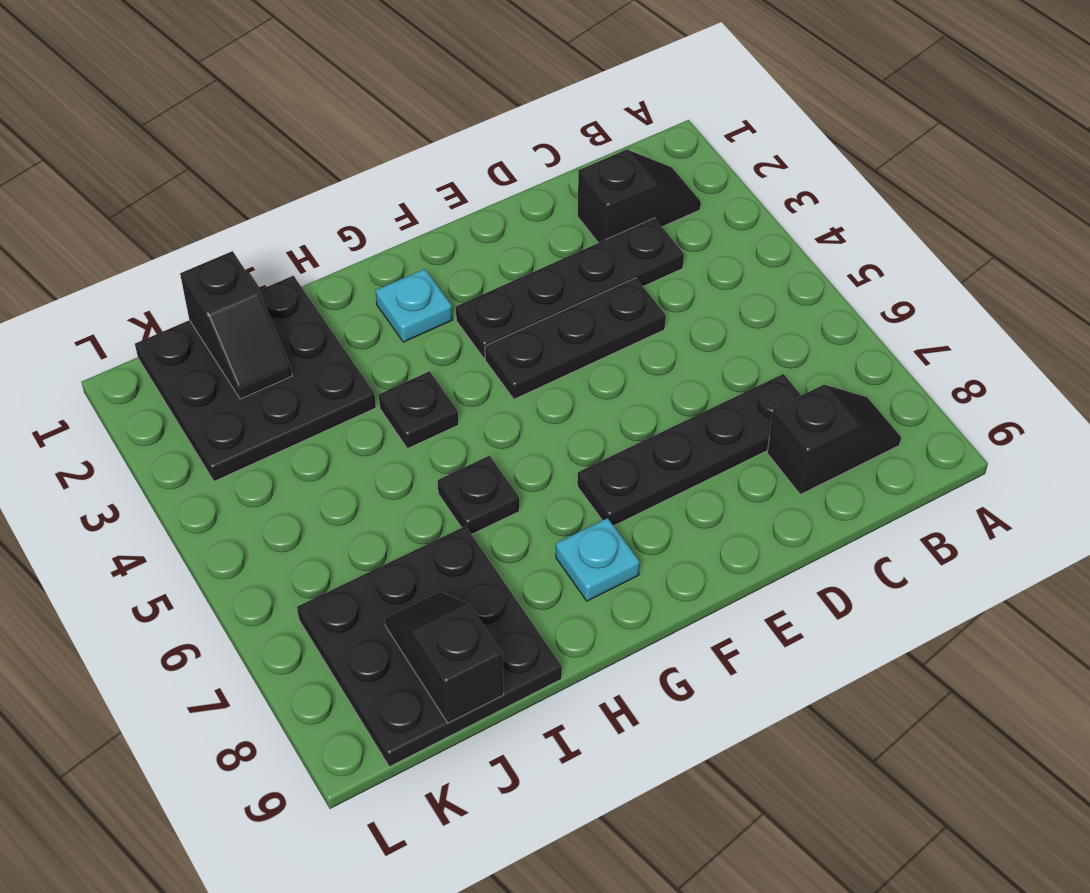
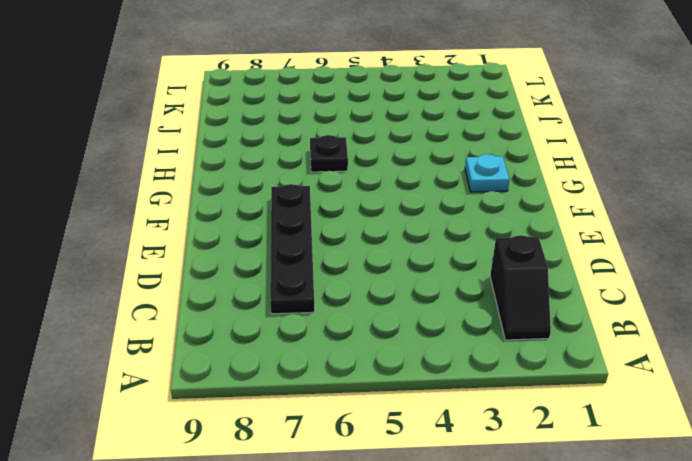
none -> black slope B8:C8 level 1 top C
none -> black plate C3:F3 level 1
none -> black plate D4:F4 level 1

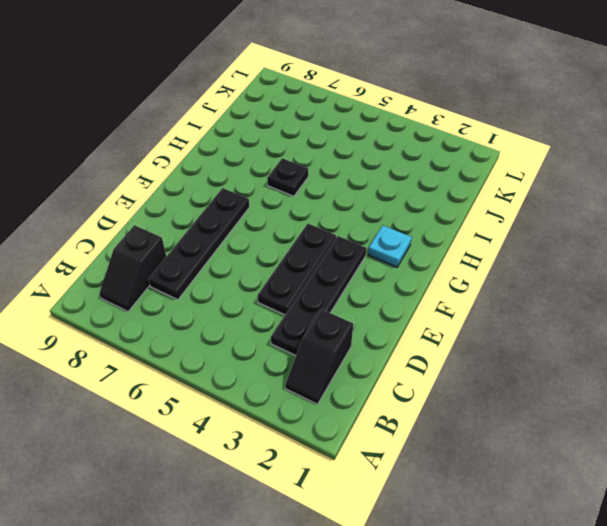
none -> cyan plate G8 level 1
none -> black plate H4 level 1
none -> black plate I1:K3 level 1

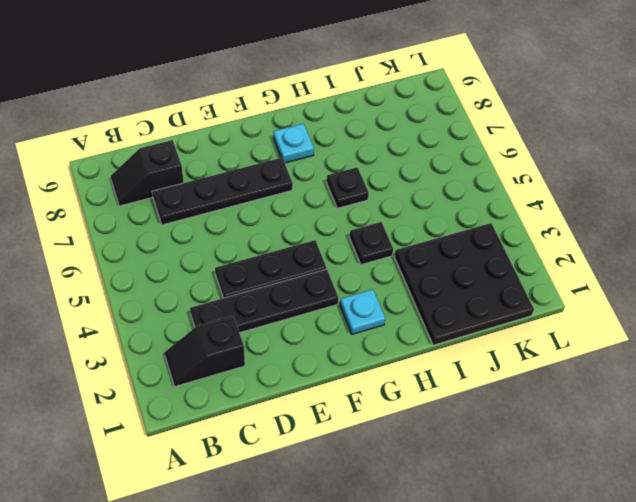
none -> black plate I7:K9 level 1
none -> black slope J1:J2 level 2 top 1
none -> black slope J8:J9 level 2 top 9

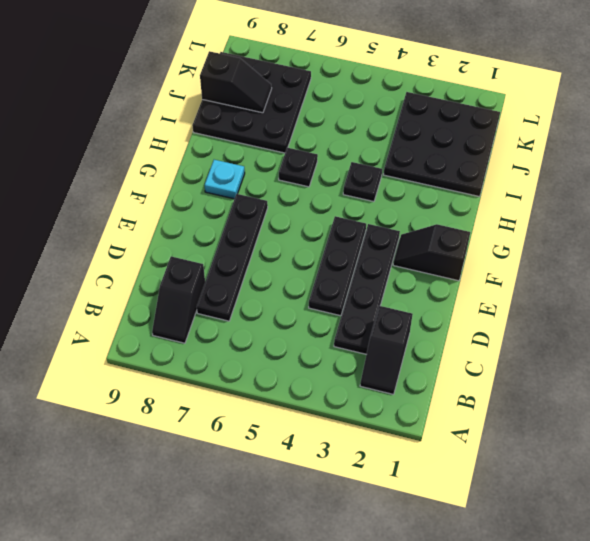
black slope F1:F2 level 1 top 1 -> black slope J1:J2 level 2 top 1
none -> cyan plate G2 level 1

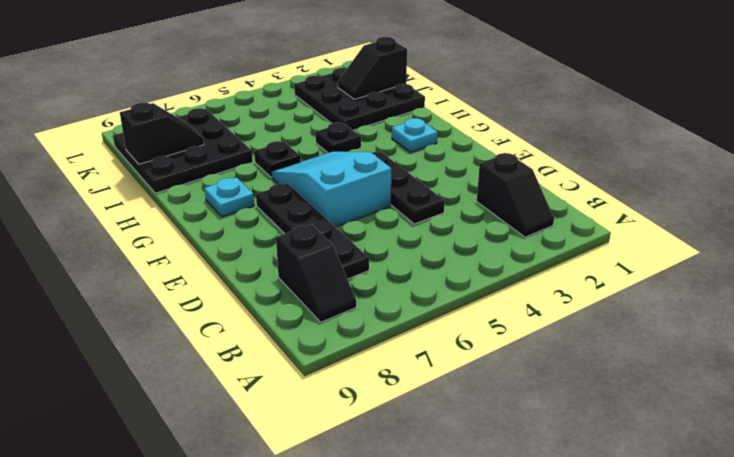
cyan slope E5:G6 level 1 top E -> none
none -> black plate C3:F3 level 1

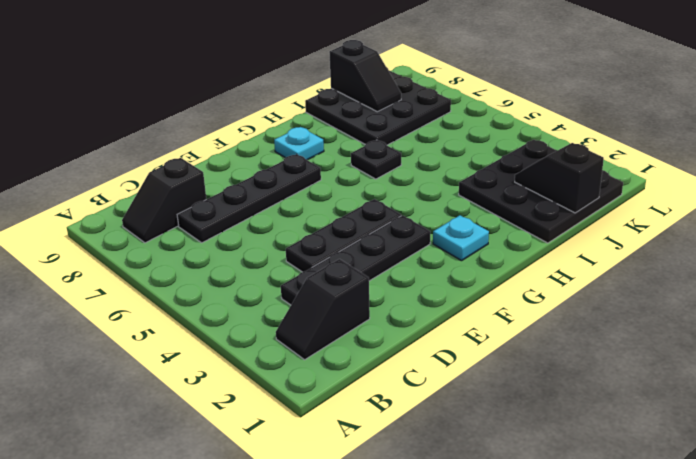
none -> black plate H4 level 1

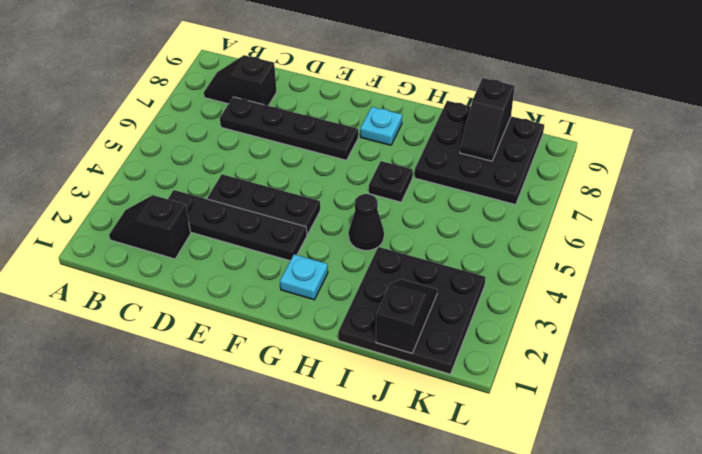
black cone H4 level 1 -> black plate H4 level 1

